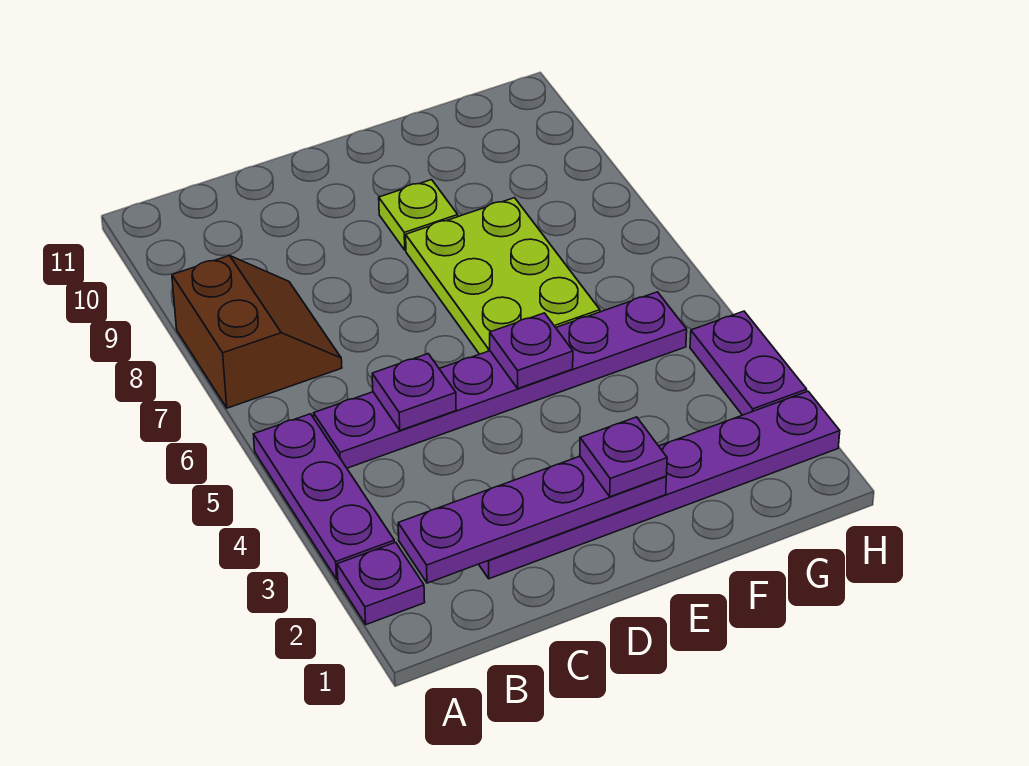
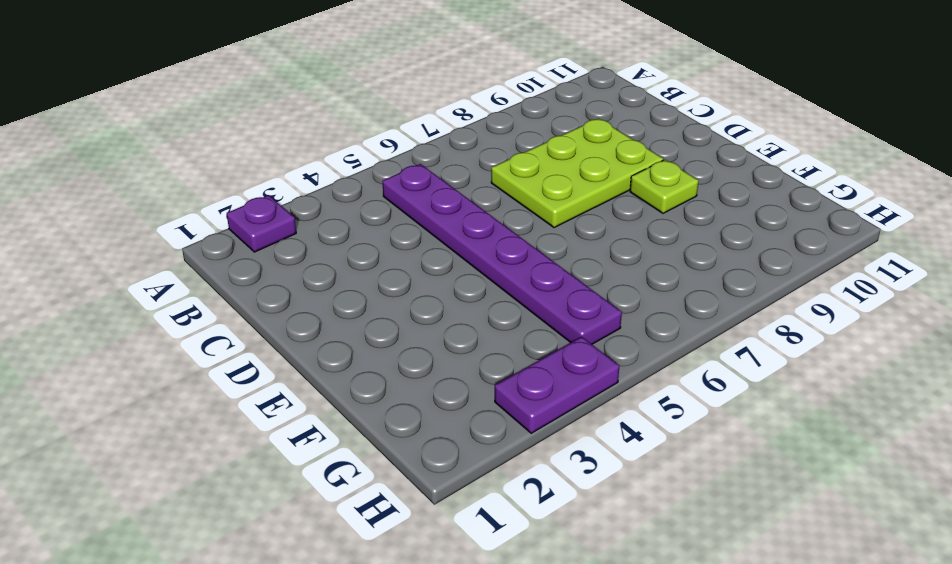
lime plate C7:D9 level 1 -> lime plate E6:F8 level 1
none -> purple plate A3:A5 level 1
none -> brown slope A7:B8 level 1 top A
none -> purple plate C2:H2 level 1

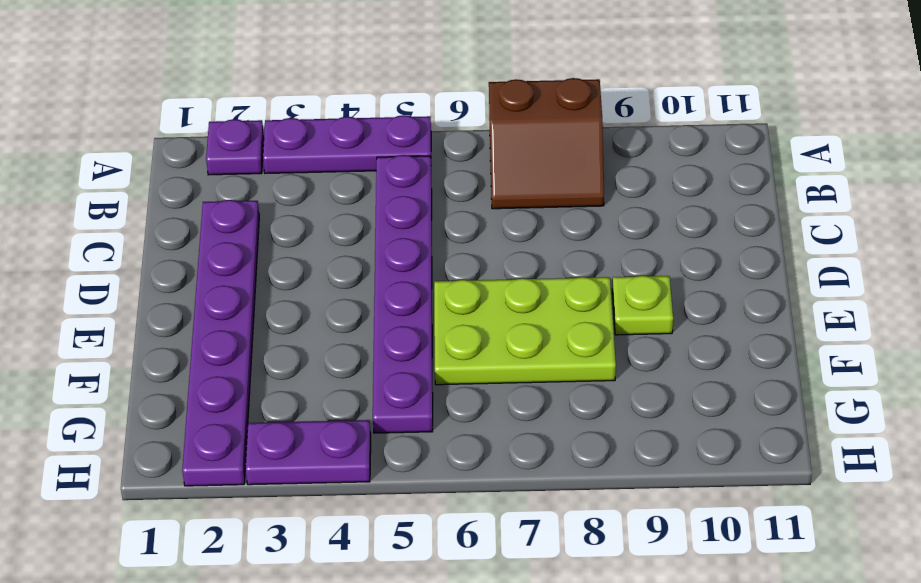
none -> purple plate B2:E2 level 2
none -> purple plate C5 level 2
none -> purple plate E5 level 2

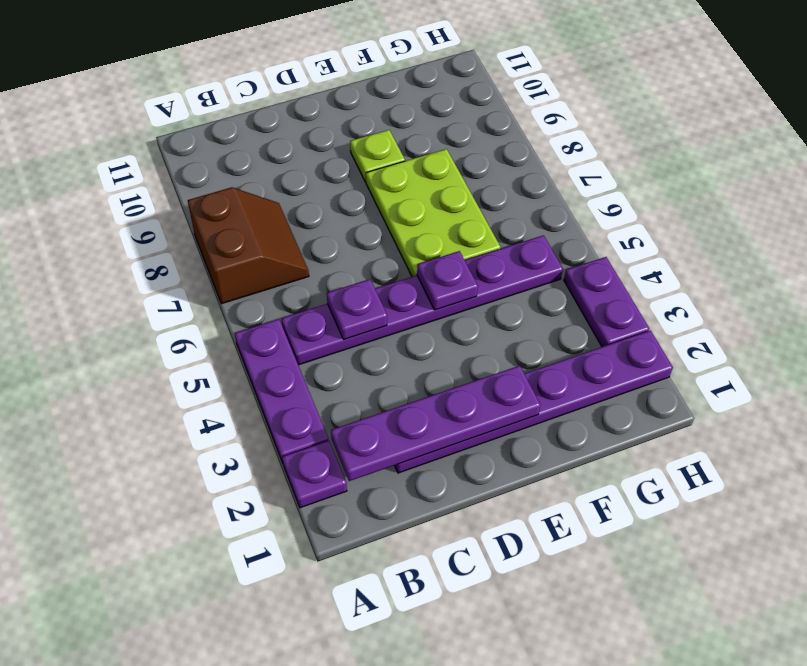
none -> purple plate E2 level 3

